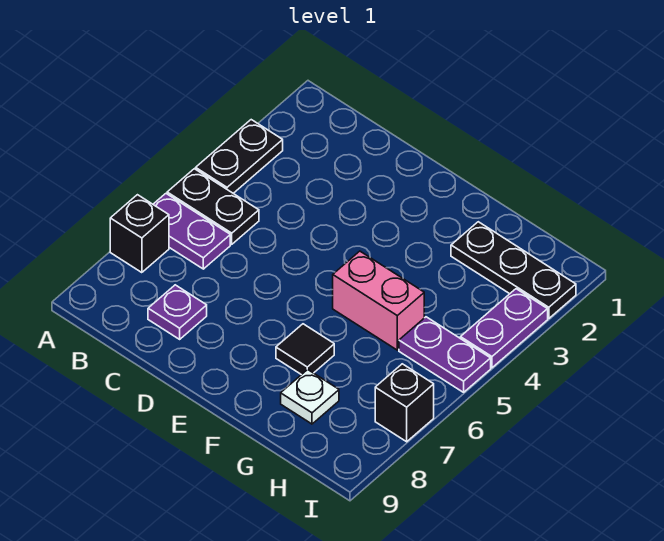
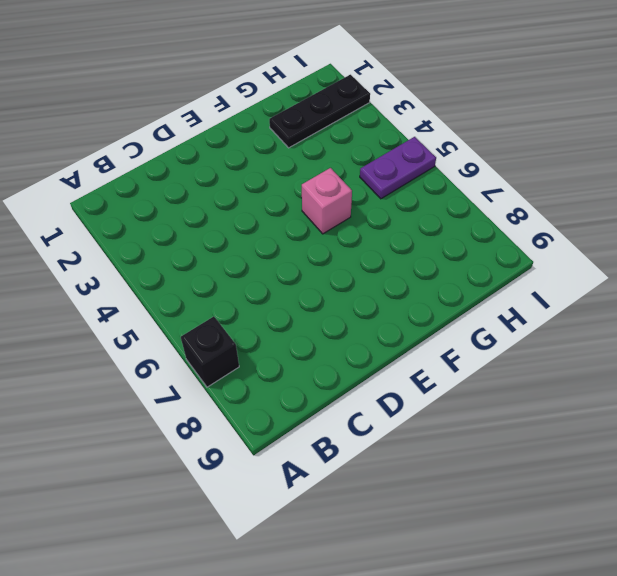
pink brick F5 level 1 -> pink brick F5:G5 level 1
none -> black plate A3:A4 level 1
none -> black plate A5:B5 level 1
none -> purple plate A6:B6 level 1

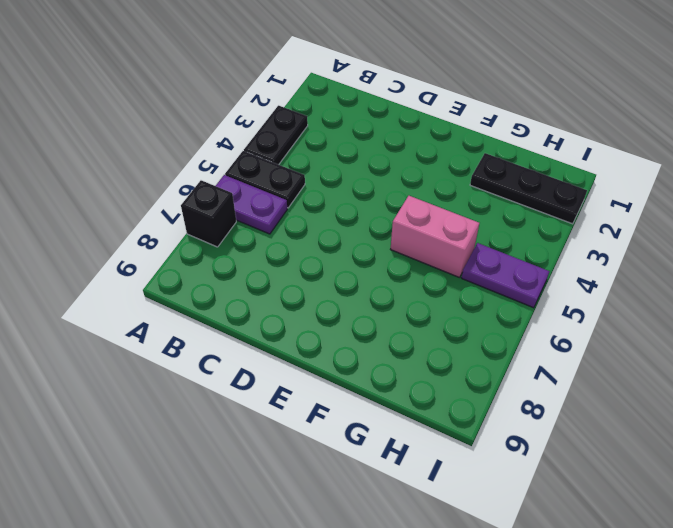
none -> purple plate C8 level 1
none -> black tile F7 level 1
none -> white plate G8 level 1

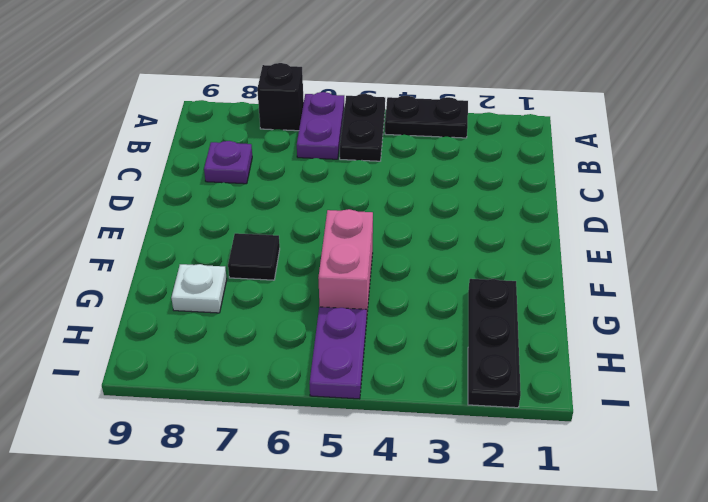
none -> purple plate I3:I4 level 1
none -> black brick I7 level 1

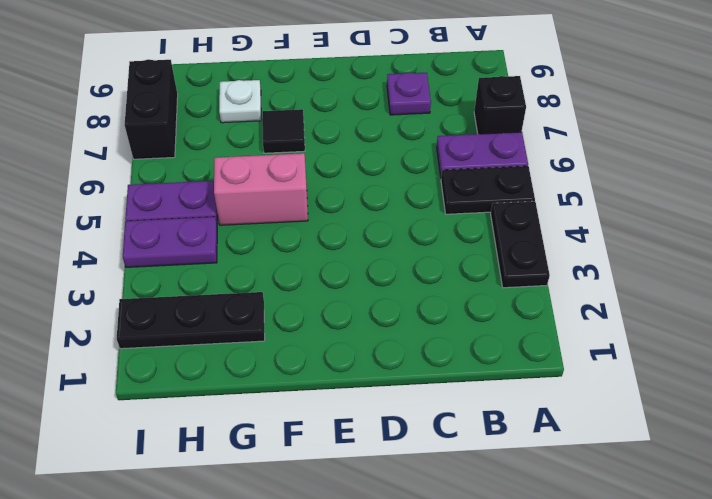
purple plate H4:I4 level 1 -> purple plate I3:I4 level 1
black brick I7:I8 level 1 -> black brick I7 level 1

